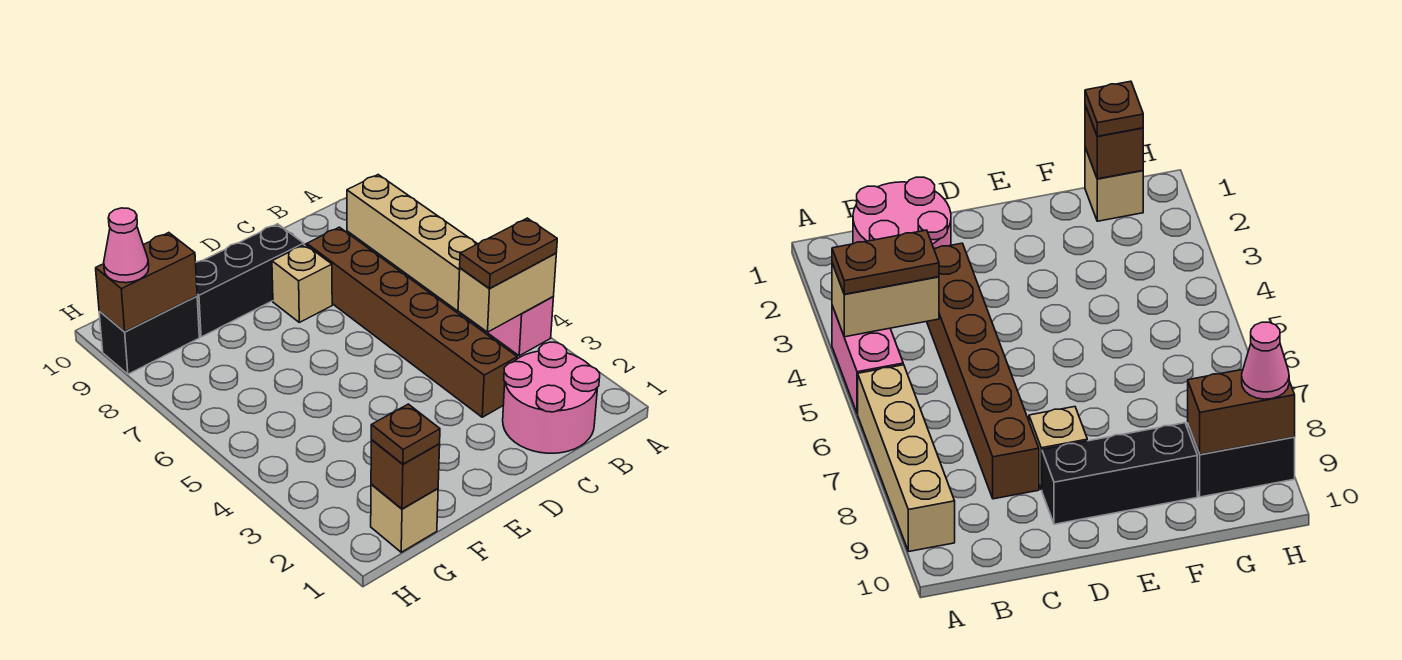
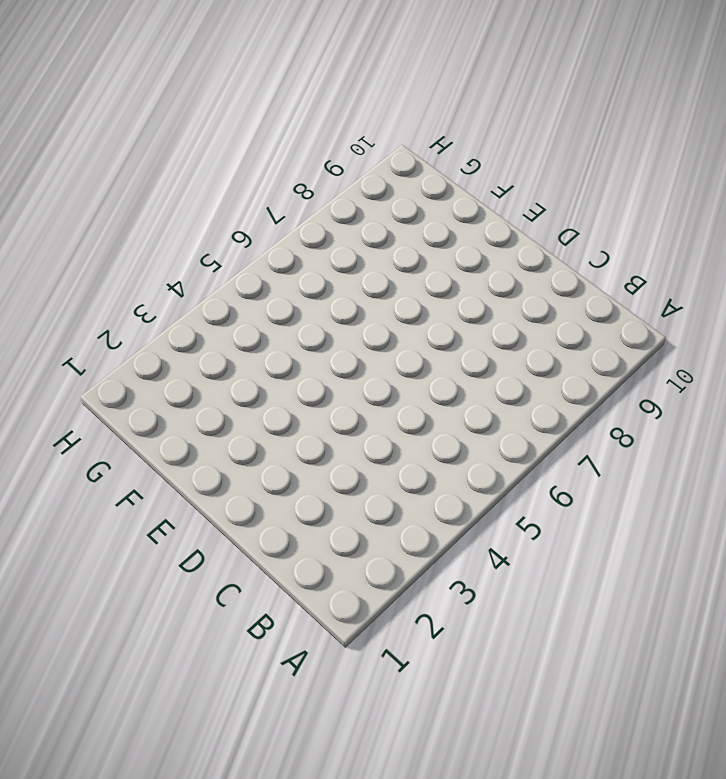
none -> pink brick A4:A5 level 1
none -> tan brick A6:A9 level 1
none -> pink round brick B1:C2 level 1

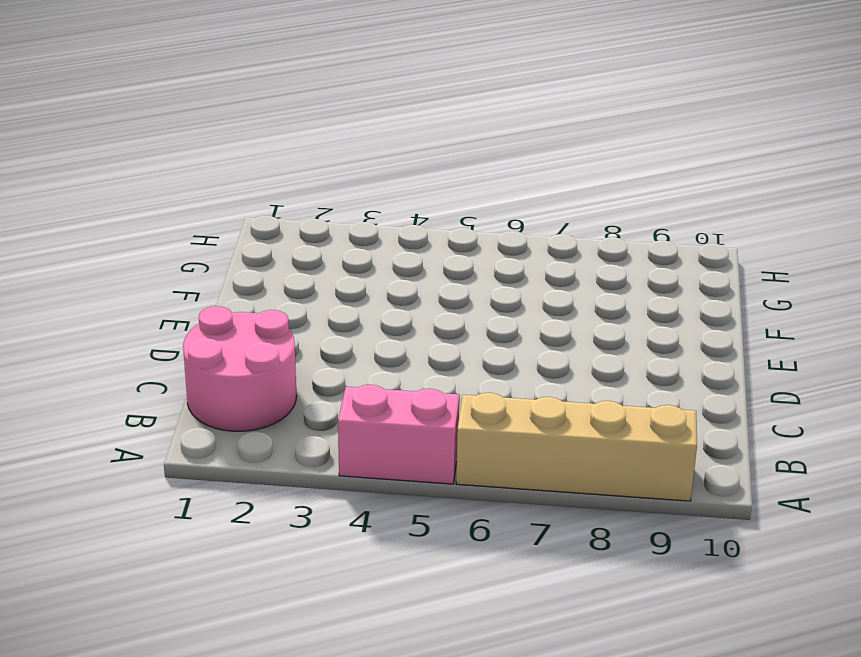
none -> brown brick C3:C8 level 1
none -> tan brick D8 level 1
none -> black brick D9:F9 level 1

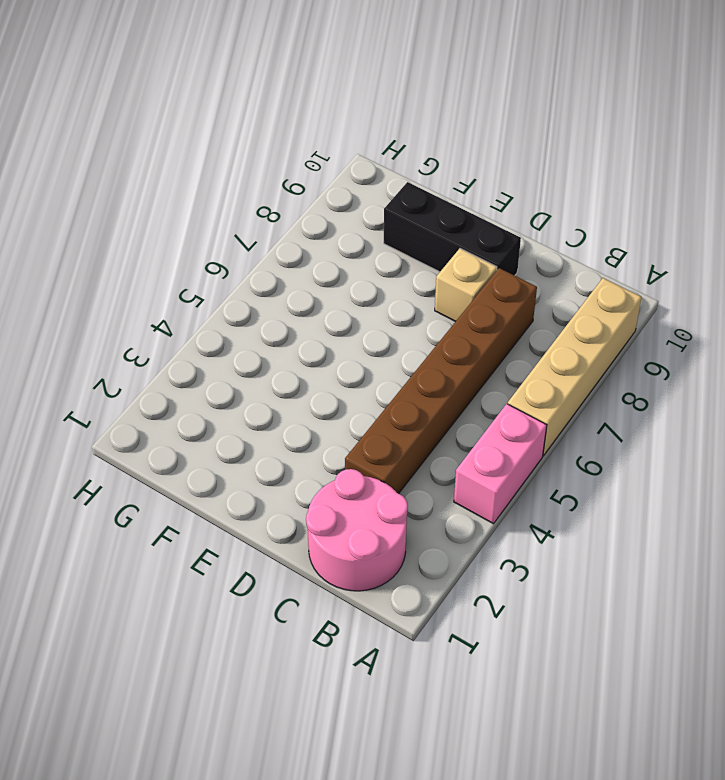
none -> tan brick G1 level 1
none -> black brick G9:H9 level 1
none -> tan brick A4:B4 level 2

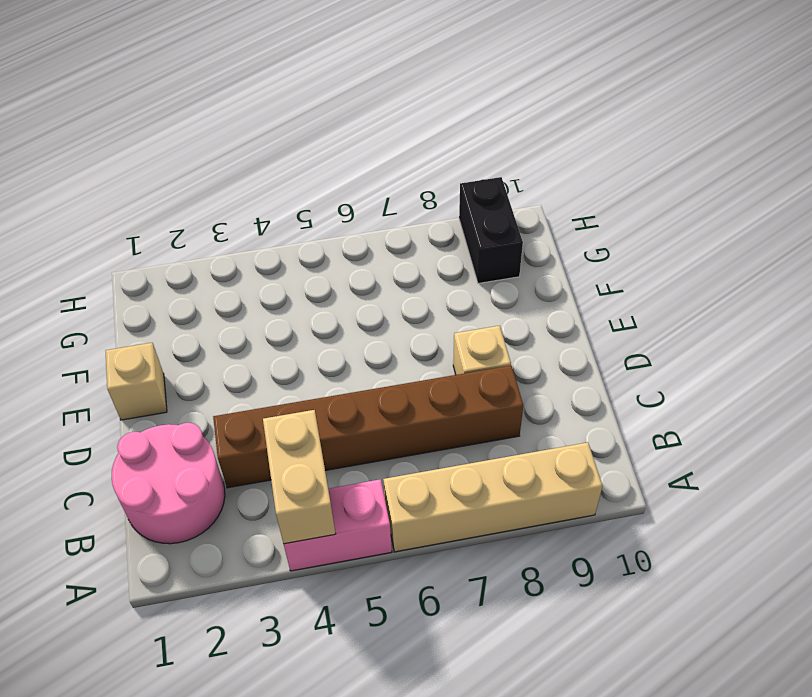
tan brick E1 level 1 -> tan brick G1 level 1
none -> black brick D9:F9 level 1
none -> brown brick G1 level 2
none -> brown brick G9:H9 level 2

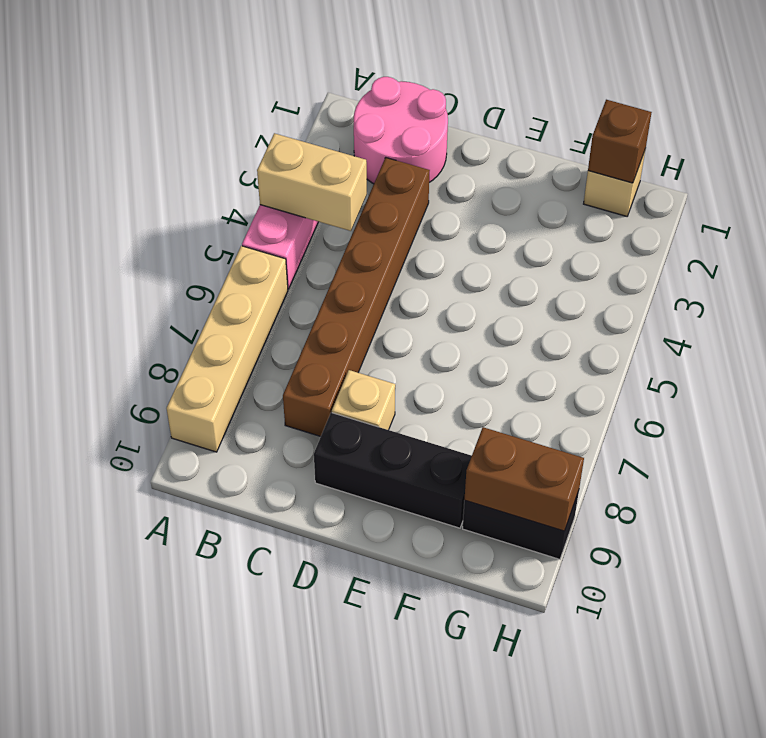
none -> brown plate A4:B4 level 3
none -> brown plate G1 level 3
none -> pink cone H9 level 3

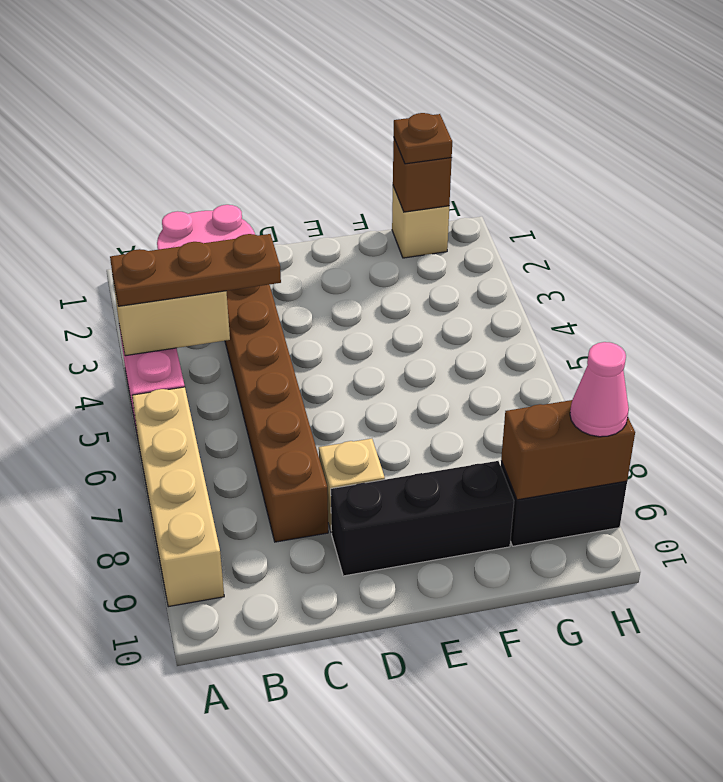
brown plate A4:C4 level 3 -> brown plate A4:B4 level 3

